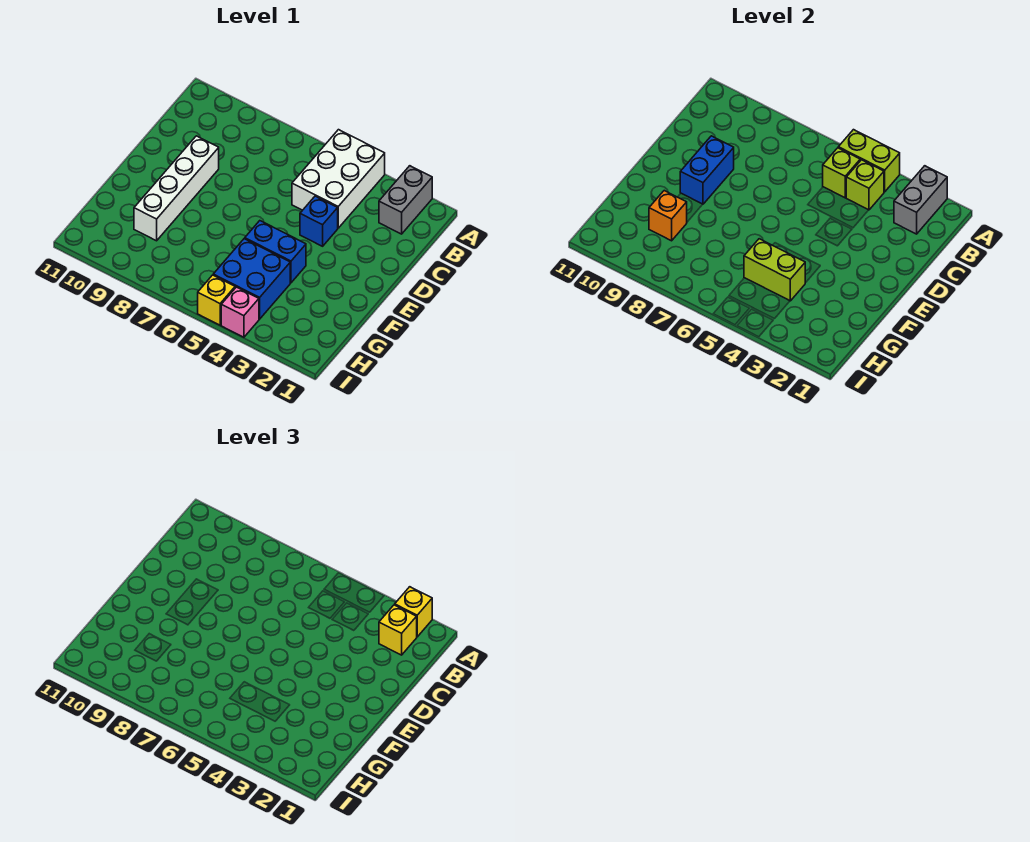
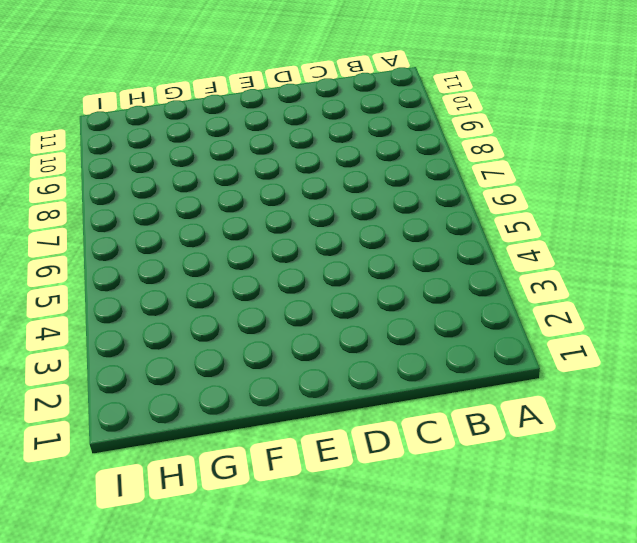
none -> grey brick A2:B2 level 1
none -> white brick A4:C5 level 1
none -> blue brick D4 level 1

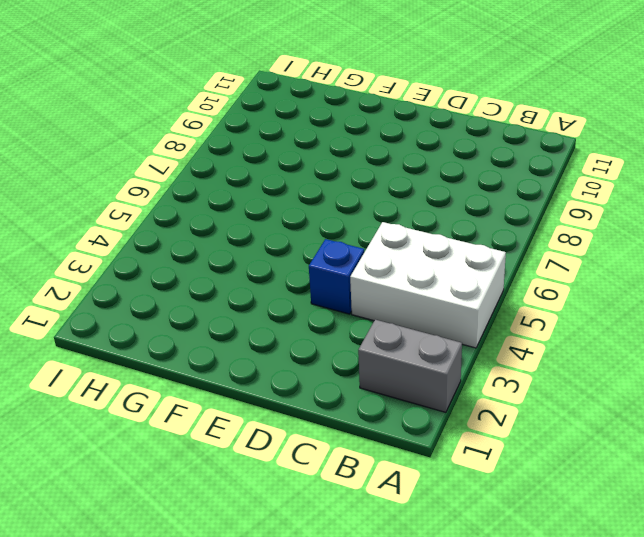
none -> white brick D9:G9 level 1
none -> blue brick F4:F5 level 1
none -> blue brick G4:H5 level 1

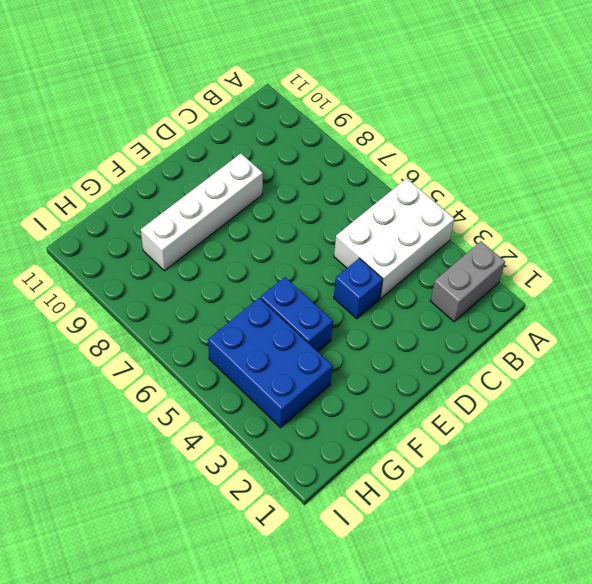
blue brick G3:H5 level 1 -> blue brick G4:H5 level 1
none -> pink brick I4 level 1
none -> yellow brick I5 level 1
none -> grey brick A2:B2 level 2

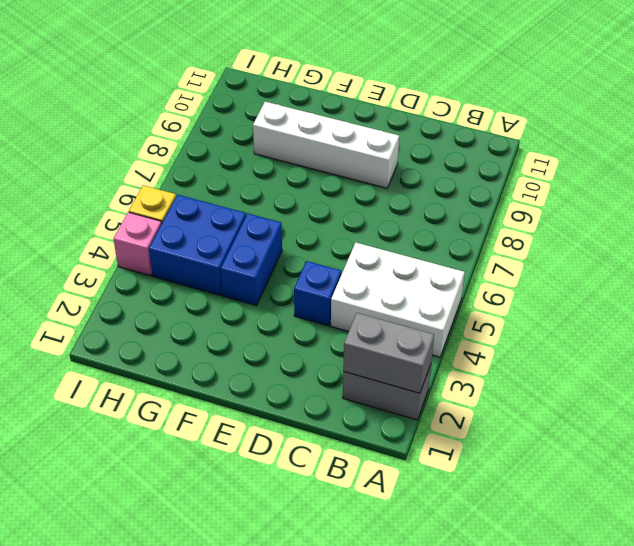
none -> lime brick A4:A5 level 2
none -> lime brick B4 level 2
none -> lime brick B5 level 2

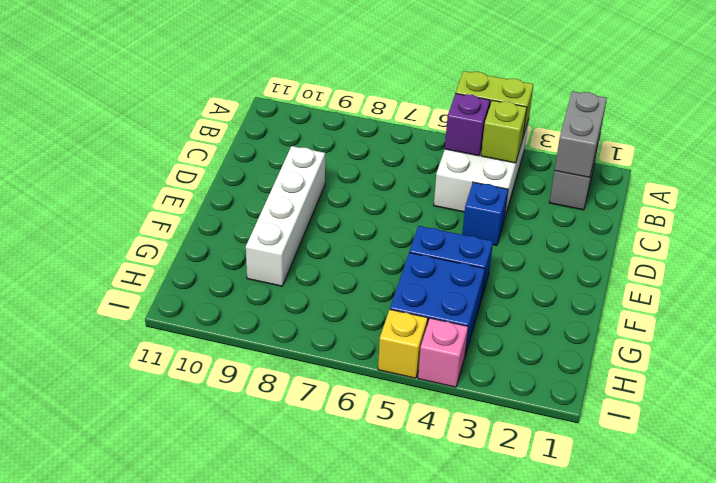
purple brick B5 level 2 -> lime brick B5 level 2
none -> blue brick D9:E9 level 2
none -> lime brick G4:G5 level 2
none -> orange brick G9 level 2

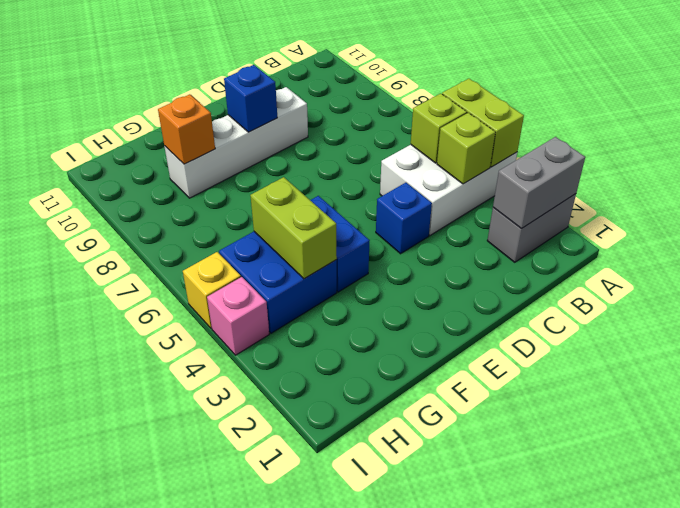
blue brick E9 level 2 -> blue brick D9:E9 level 2
none -> yellow brick A2 level 3
none -> yellow brick B2 level 3

